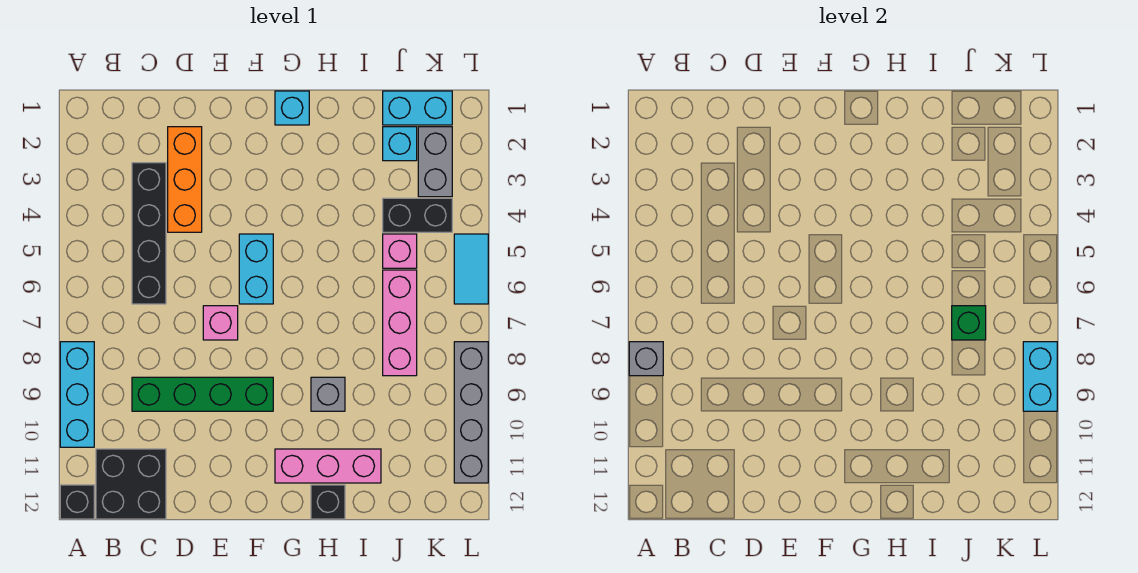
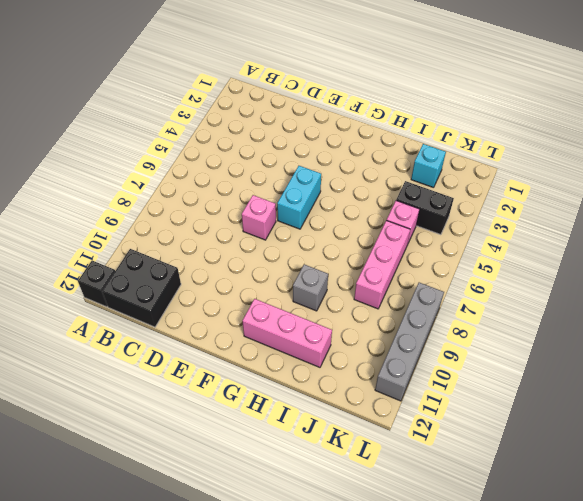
none -> cyan brick A8:A10 level 1
none -> black brick C3:C6 level 1
none -> green brick C9:F9 level 1

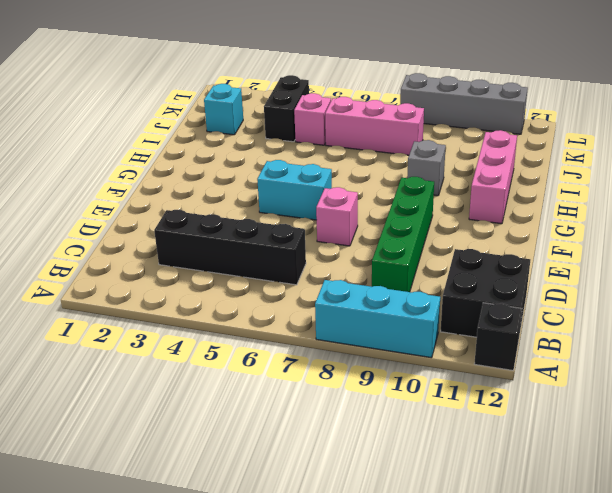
none -> orange brick D2:D4 level 1
none -> cyan brick G1 level 1
none -> black brick H12 level 1

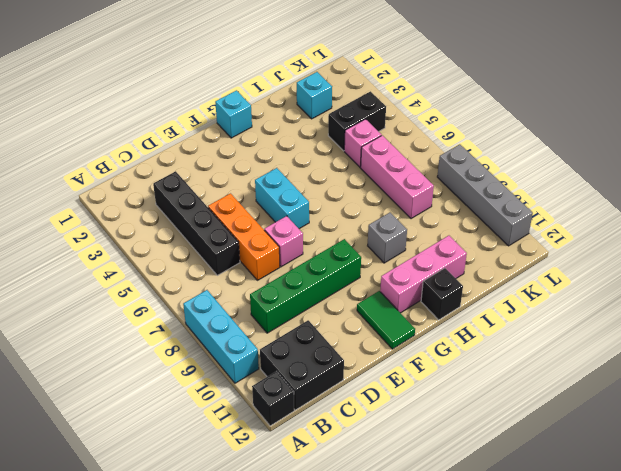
orange brick D5:D7 level 1 -> orange brick D2:D4 level 1
green tile F11:F12 level 1 -> none
none -> cyan brick J1:K1 level 1
none -> grey brick K2:K3 level 1
none -> cyan tile L5:L6 level 1

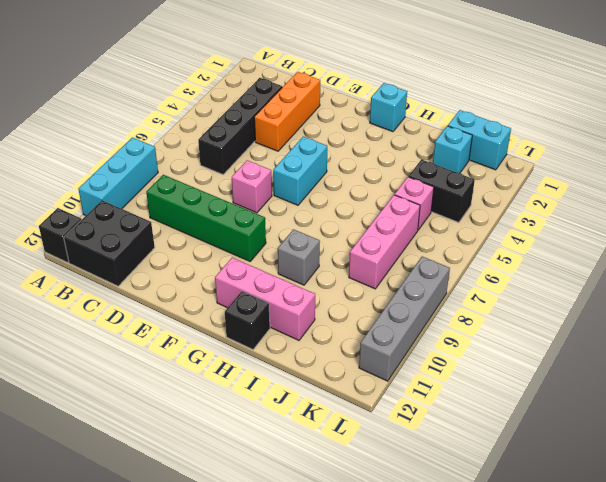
none -> grey brick K2:K3 level 1
none -> cyan tile L5:L6 level 1
none -> grey brick A8 level 2

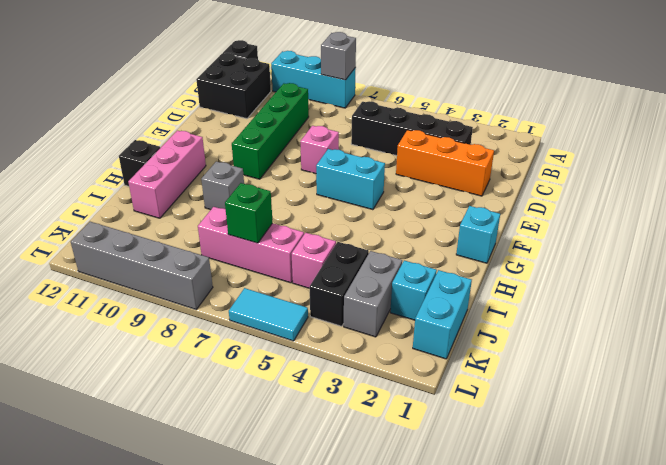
grey brick J3:K3 level 1 -> grey brick K2:K3 level 1
none -> cyan brick L8:L9 level 2

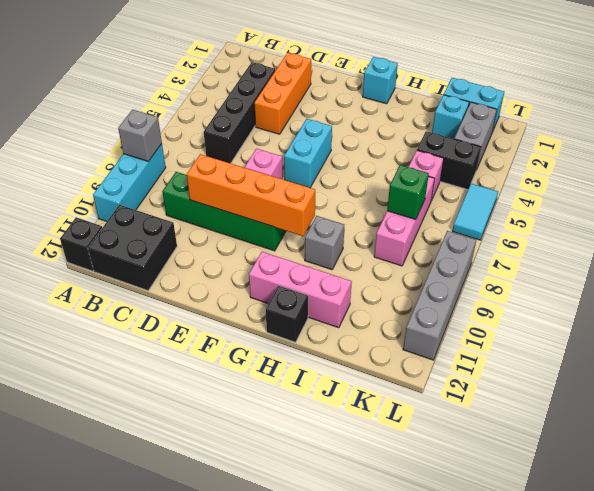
orange brick D9:G9 level 2 -> none
none -> cyan brick L8:L9 level 2

